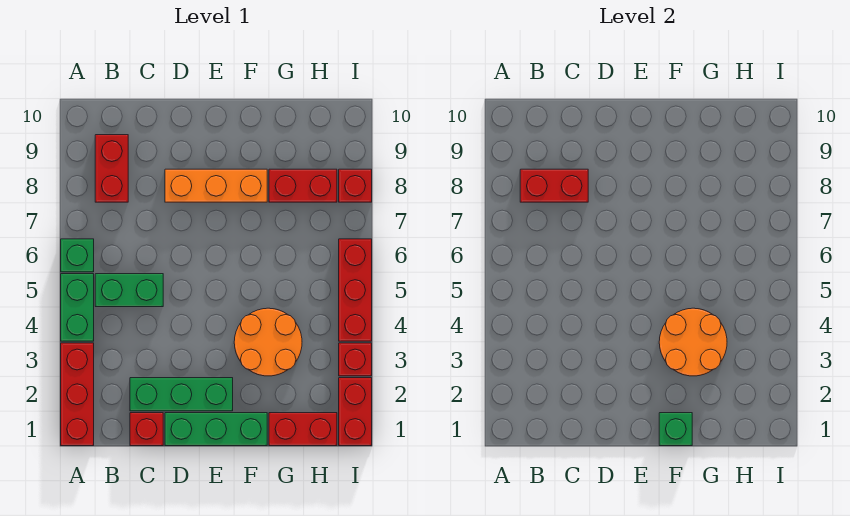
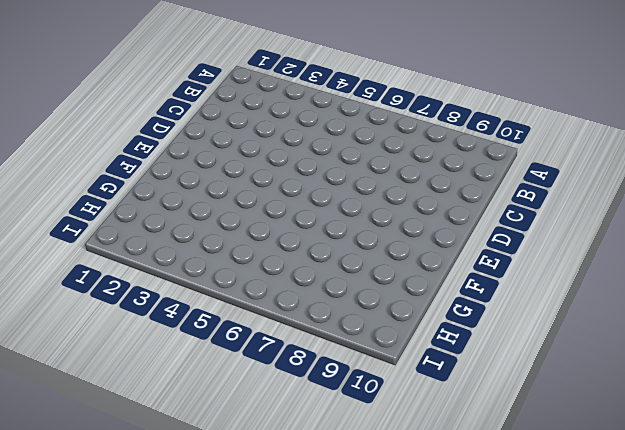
none -> red brick A1:A3 level 1
none -> green brick A4:A5 level 1
none -> green brick A6 level 1

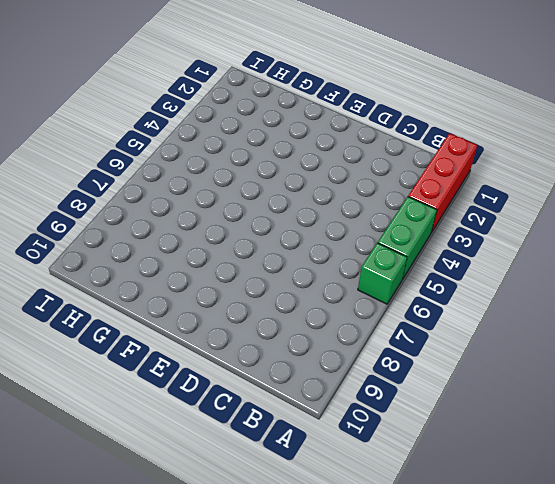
none -> green brick B5:C5 level 1
none -> red brick B8:B9 level 1
none -> red brick C1 level 1

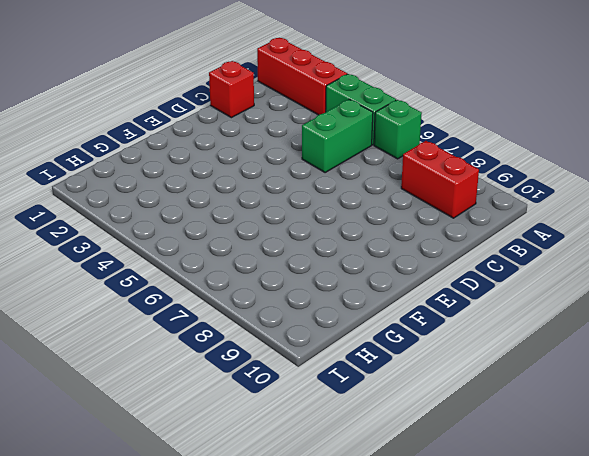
none -> green brick C2:E2 level 1
none -> green brick D1:F1 level 1
none -> orange brick D8:F8 level 1

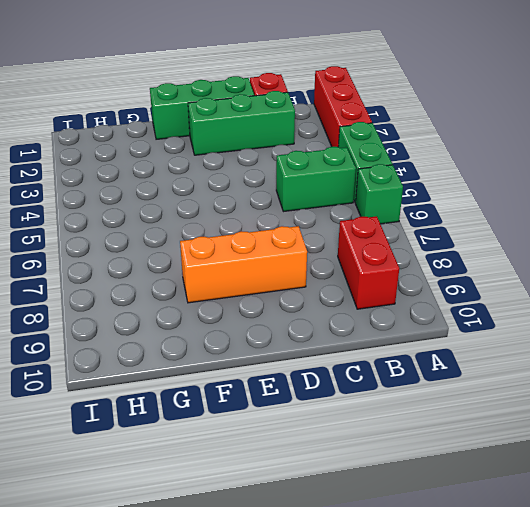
none -> orange round brick F3:G4 level 1
none -> red brick G1:H1 level 1
none -> red brick G8:H8 level 1

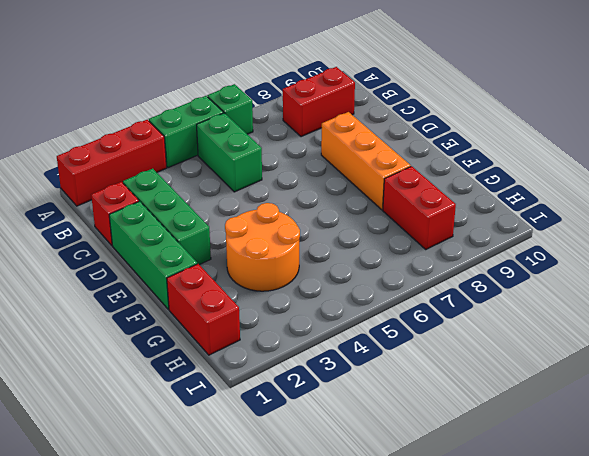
none -> red brick I1:I2 level 1
none -> red brick I3 level 1
none -> red brick I4:I6 level 1

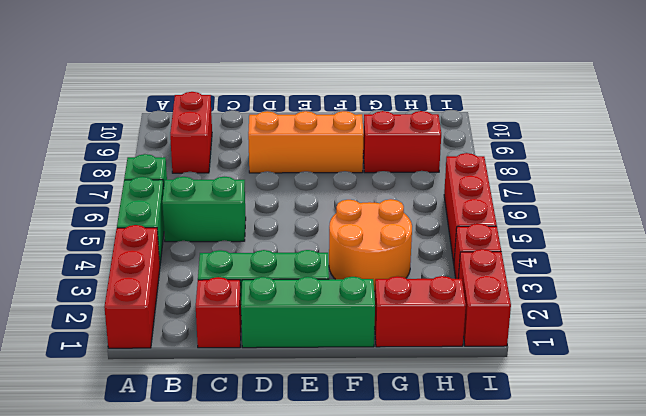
none -> red brick I8 level 1
none -> red brick B8:C8 level 2
none -> green brick F1 level 2

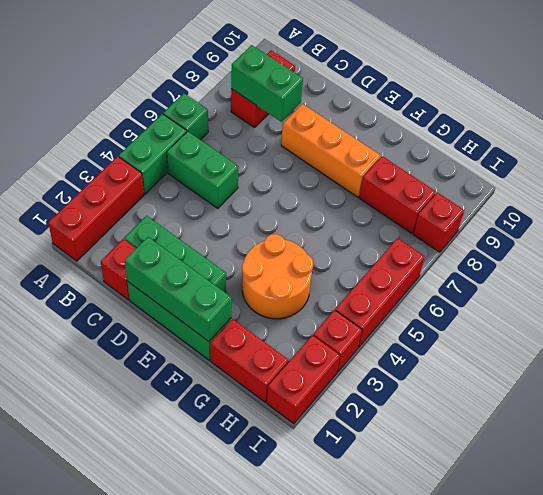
green brick B8:C8 level 2 -> red brick B8:C8 level 2
green brick D1:F1 level 2 -> green brick F1 level 2
none -> orange round brick F3:G4 level 2

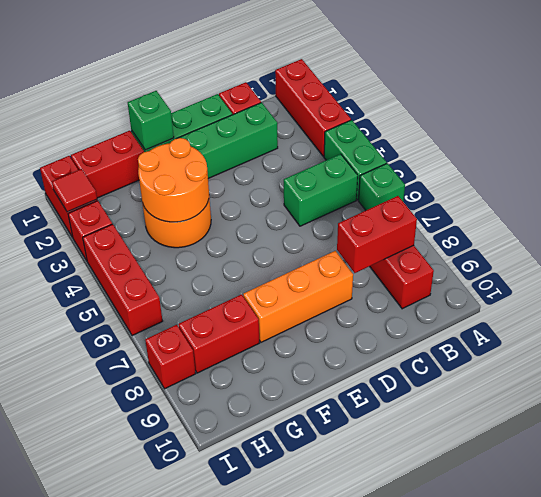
red tile I2 level 2 -> none

